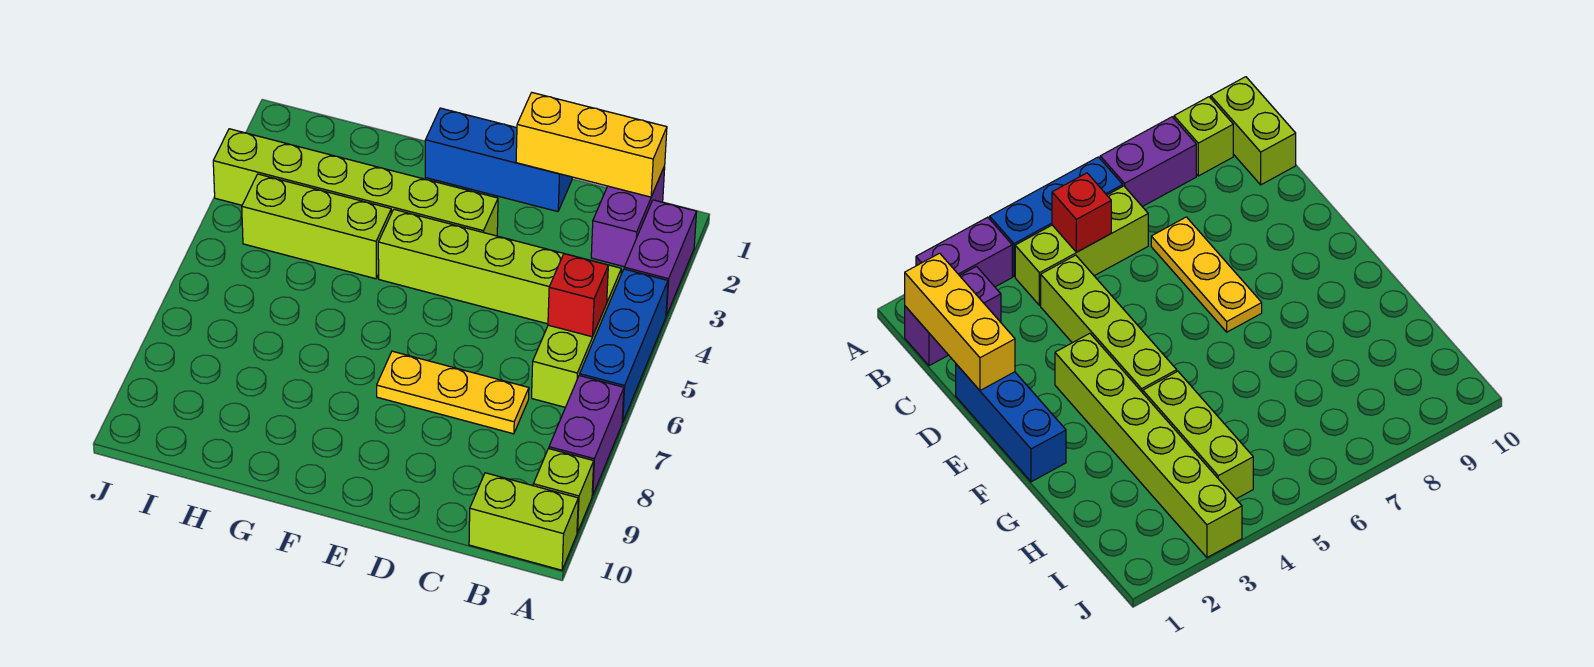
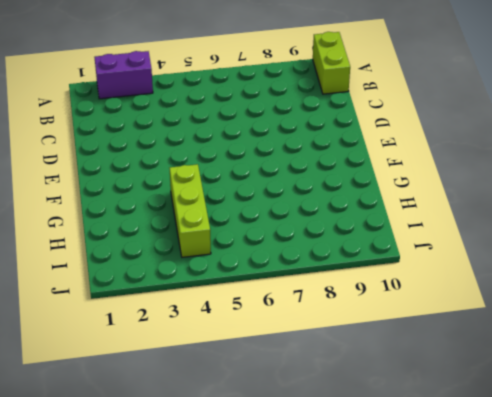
none -> blue brick A4:A6 level 1
none -> purple brick A7:A8 level 1
none -> lime brick A9 level 1

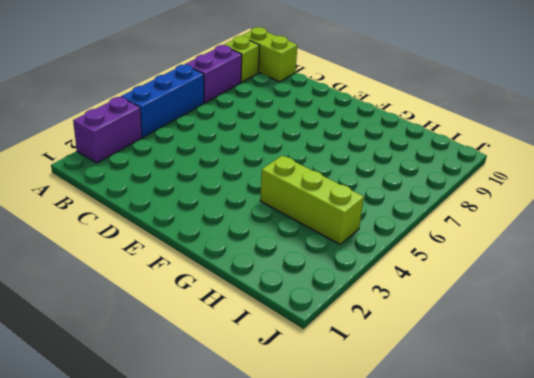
none -> purple brick B1:B2 level 1
none -> lime brick B4:B6 level 1
none -> lime brick C4:F4 level 1

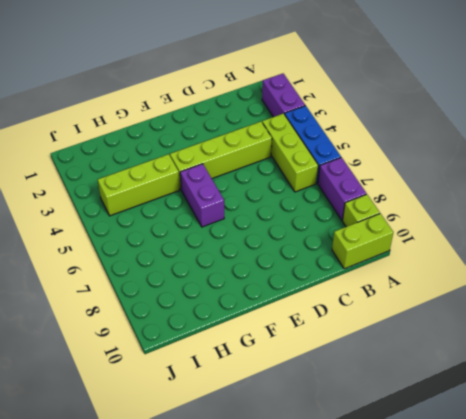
purple brick F5:F6 level 1 -> purple brick B1:B2 level 1
none -> yellow plate C7:E7 level 1
none -> blue brick D1:F1 level 1
none -> lime brick E3:J3 level 1

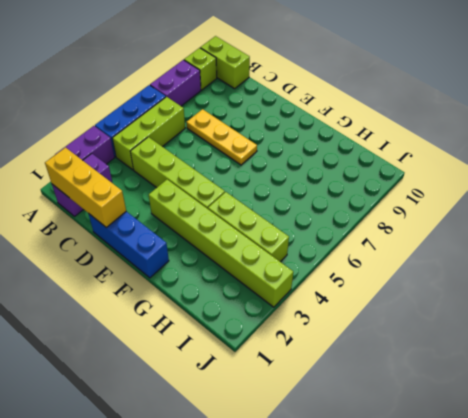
none -> red brick B5 level 2

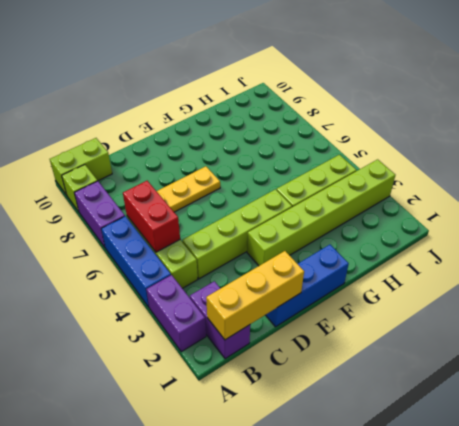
red brick B5:B6 level 2 -> red brick B5 level 2

